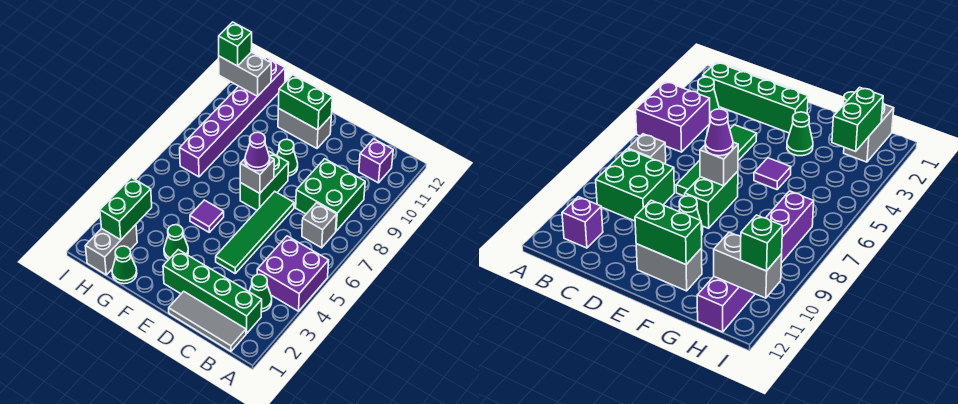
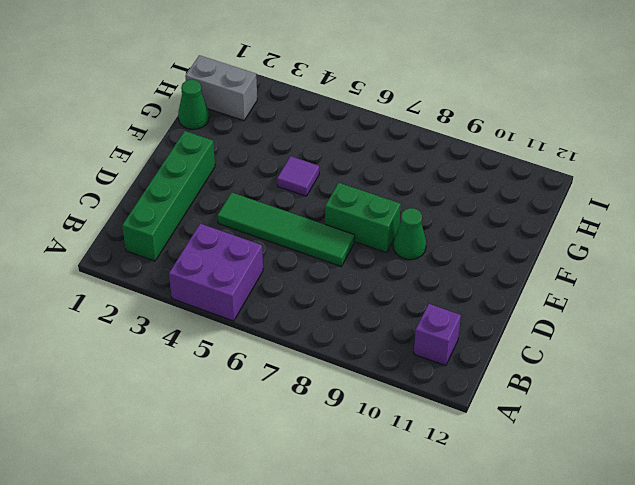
none -> grey tile B1:D1 level 1
none -> green cone B3 level 1
none -> grey brick B7 level 1

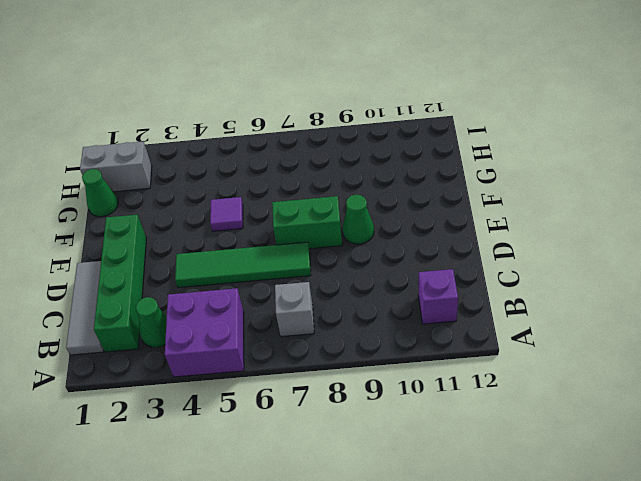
none -> green brick B8:C9 level 1
none -> grey brick E11:F11 level 1
none -> green cone F3 level 1

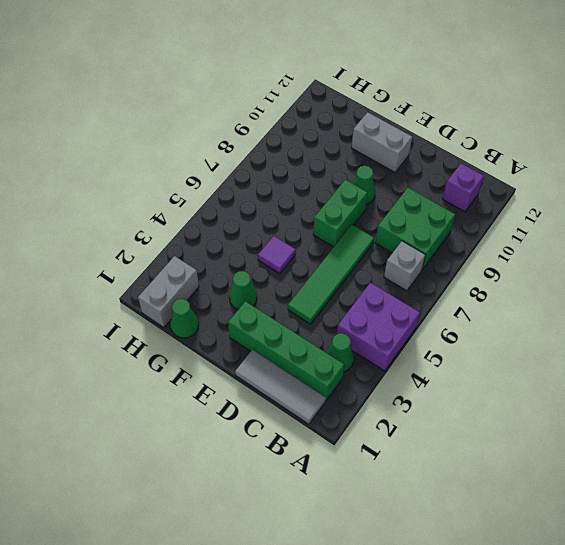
none -> purple brick H7:H12 level 1
none -> grey brick E7 level 2
none -> green brick E11:F11 level 2

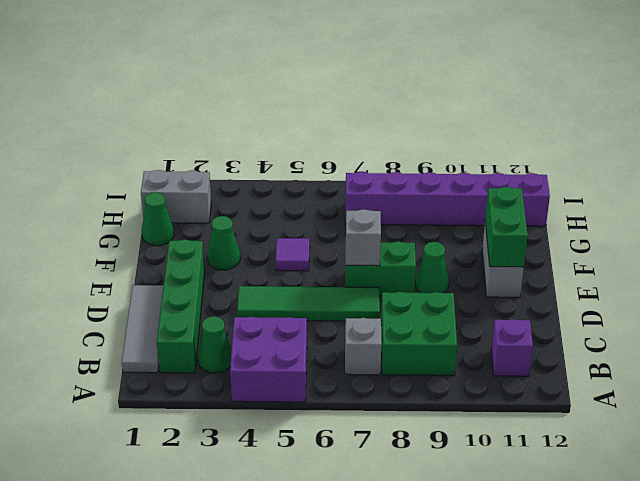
none -> green brick H2:H3 level 2
none -> grey brick H11:I11 level 2
none -> purple cone E7 level 3

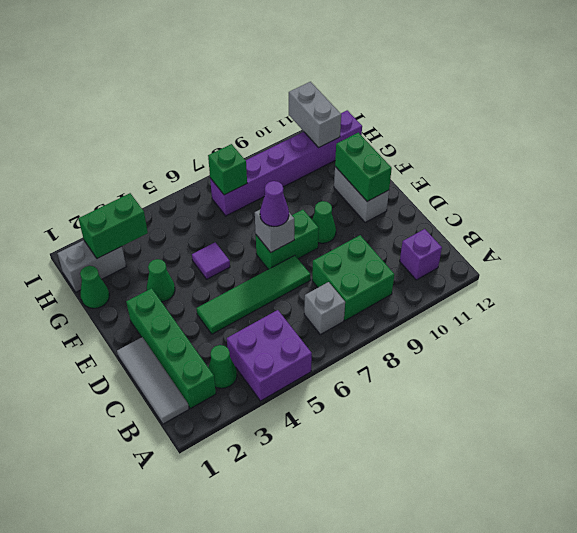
green brick H7 level 2 -> green brick I11 level 3

